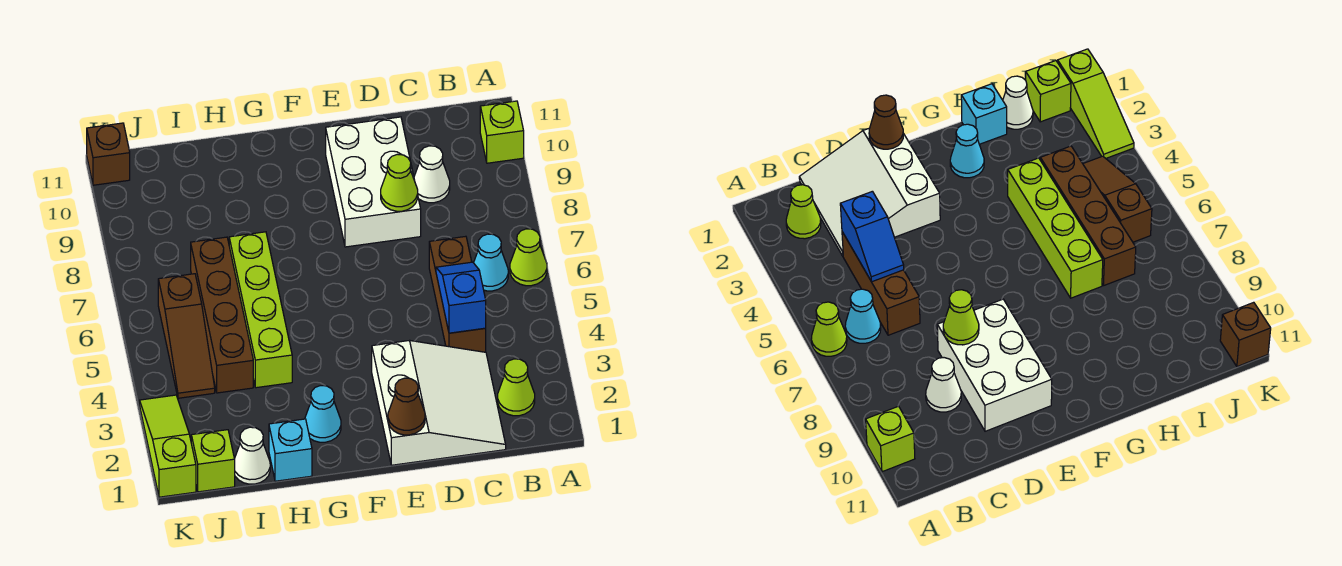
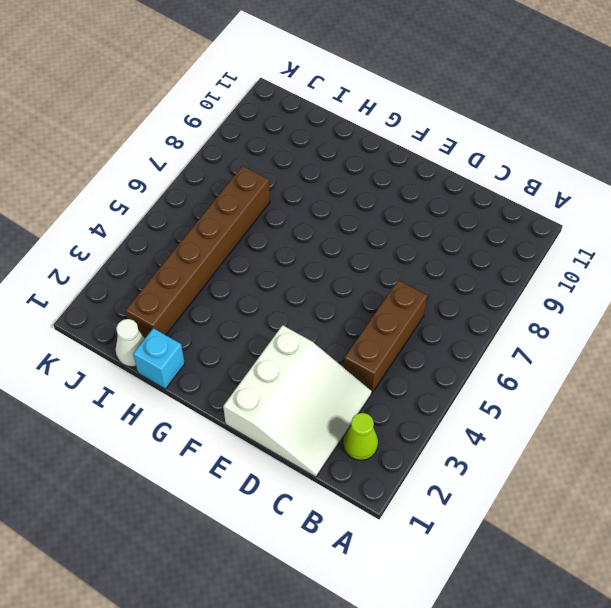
brown brick I2:I7 level 1 -> brown brick I4:I7 level 1
none -> lime cone A6 level 1
none -> lime brick A10 level 1
none -> cyan cone B6 level 1

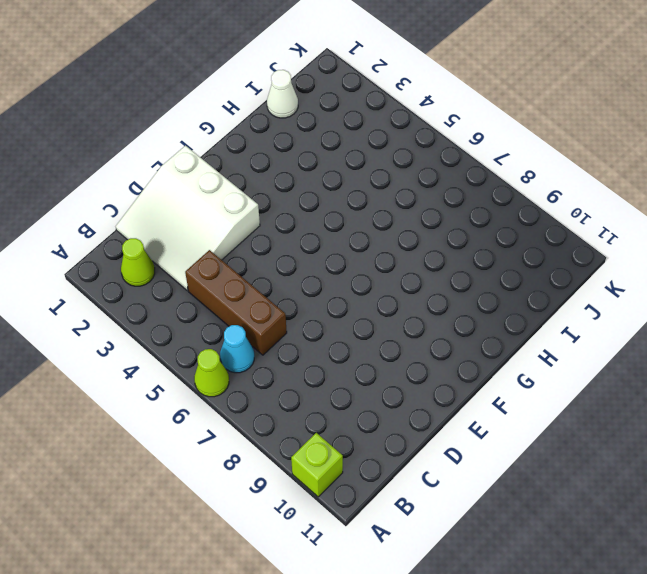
none -> white cone C9 level 1
none -> white brick D8:E10 level 1
none -> cyan cone G2 level 1

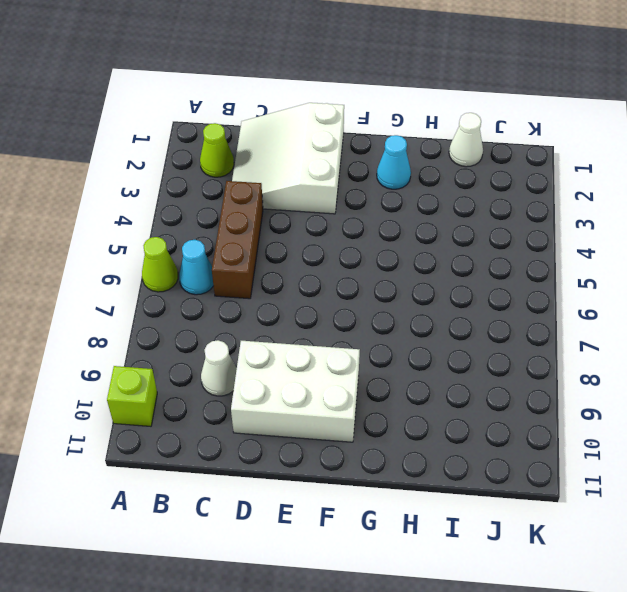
white brick D9:F10 level 1 -> white brick D8:E10 level 1
none -> cyan brick H1 level 1
none -> lime brick H4:H7 level 1
none -> brown brick I4:I7 level 1

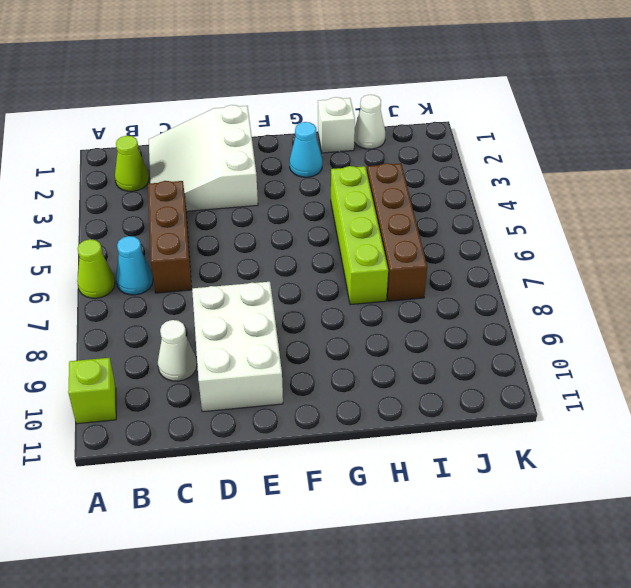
white brick H1 level 1 -> cyan brick H1 level 1
none -> lime brick J1 level 1
none -> brown slope J4:J6 level 1 top 6
none -> lime slope K1:K3 level 1 top 1

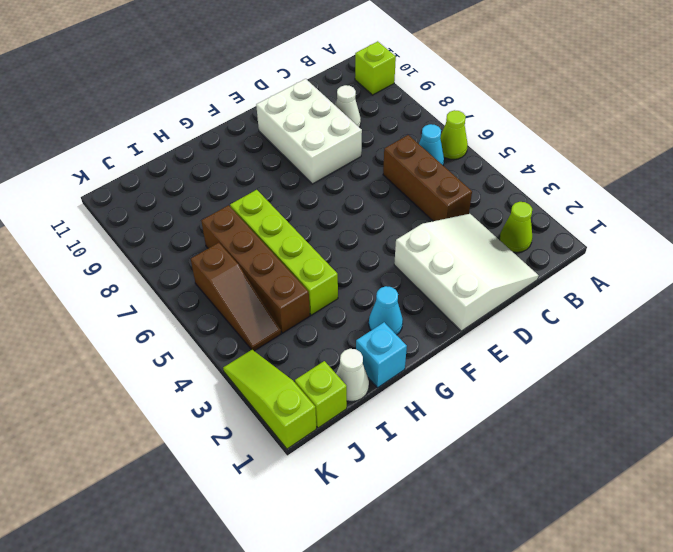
none -> brown brick K11 level 1
none -> blue slope C4:C5 level 2 top 4
none -> lime cone D8 level 2

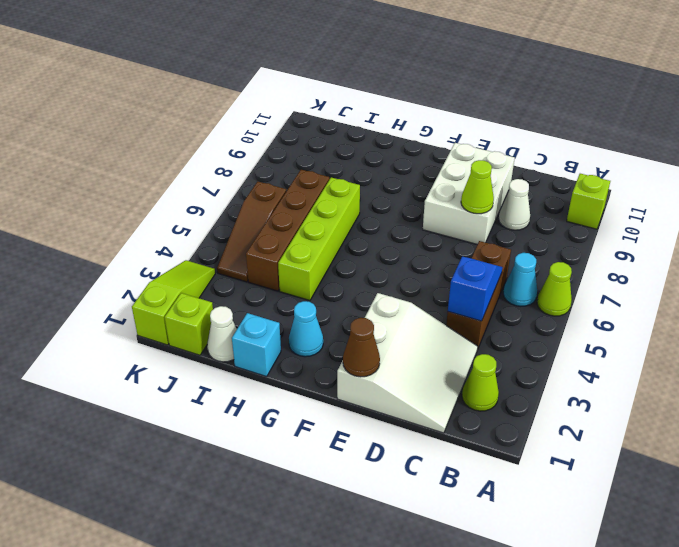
none -> brown brick K11 level 1

